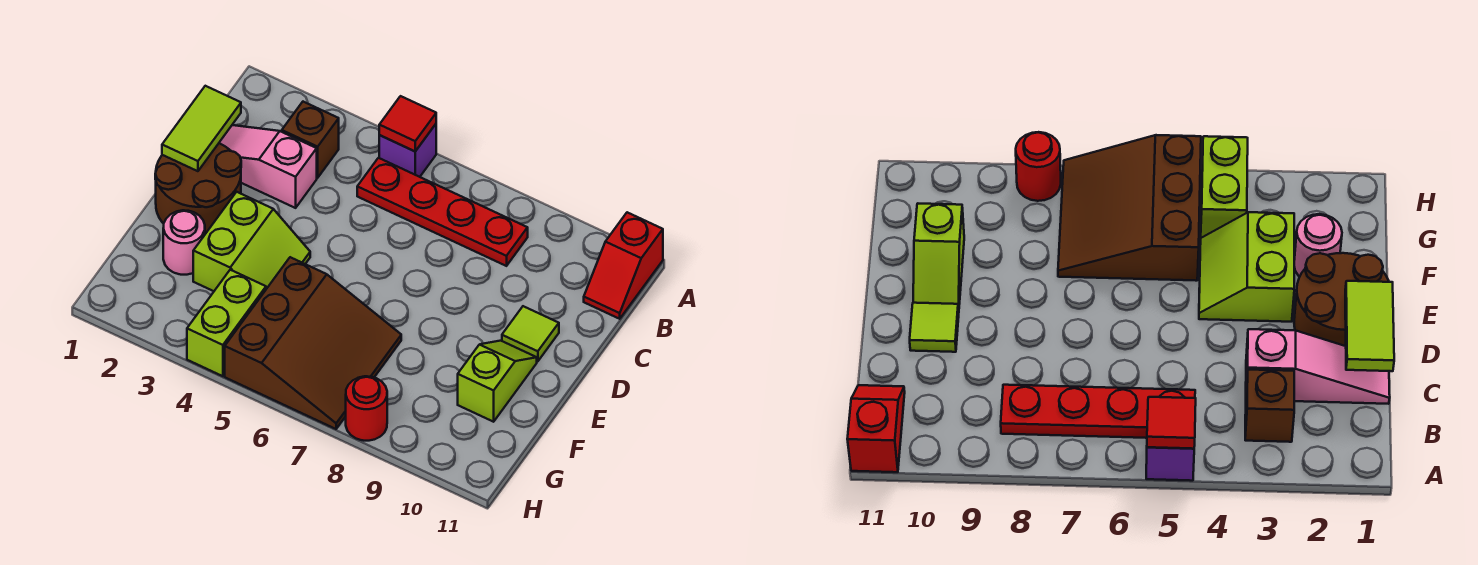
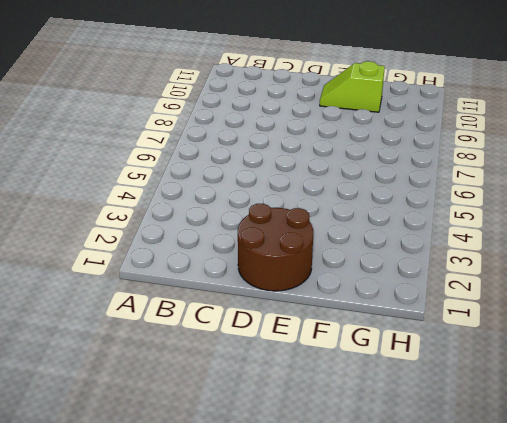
none -> purple brick A5 level 1
none -> red slope A11:B11 level 1 top A
none -> brown brick B3 level 1

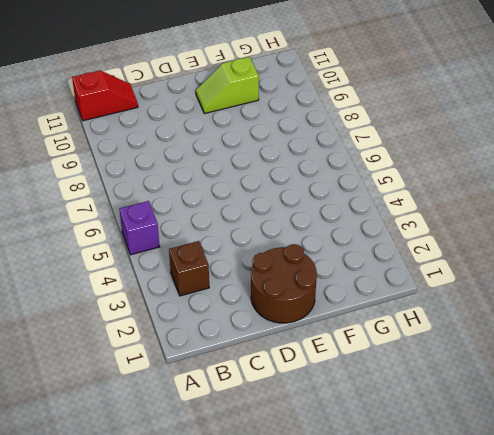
none -> red plate B5:B8 level 1
none -> pink slope C1:C3 level 1 top 3
none -> lime tile D10 level 1

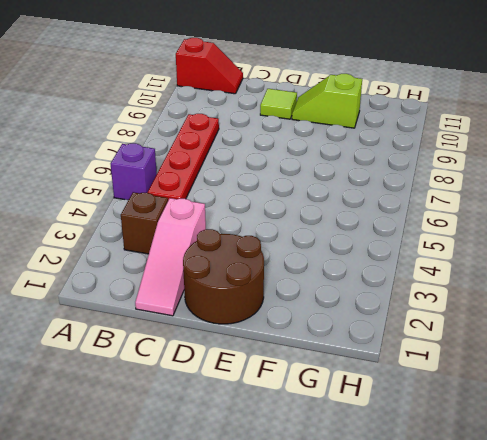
none -> lime slope E3:F4 level 1 top 3
none -> pink round brick F2 level 1
none -> brown slope F5:H7 level 1 top 5

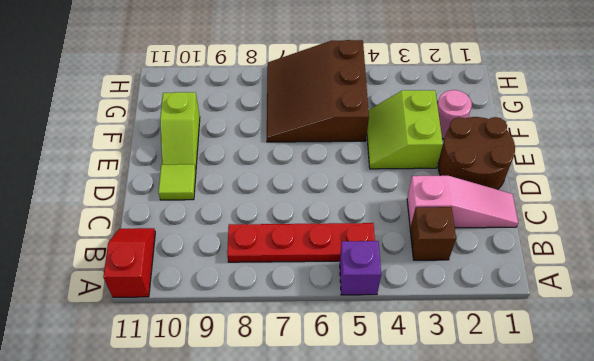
none -> lime brick G4:H4 level 1
none -> red round brick H8 level 1
none -> red tile A5 level 2

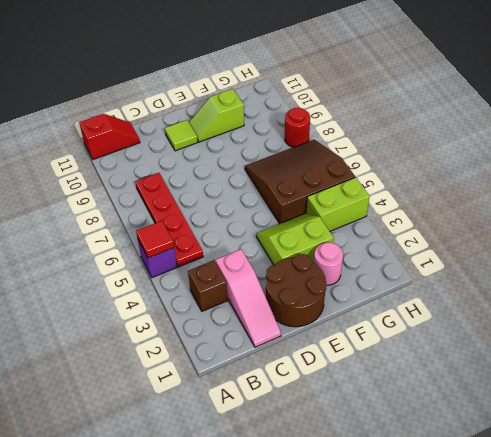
none -> lime tile C1:D1 level 2

